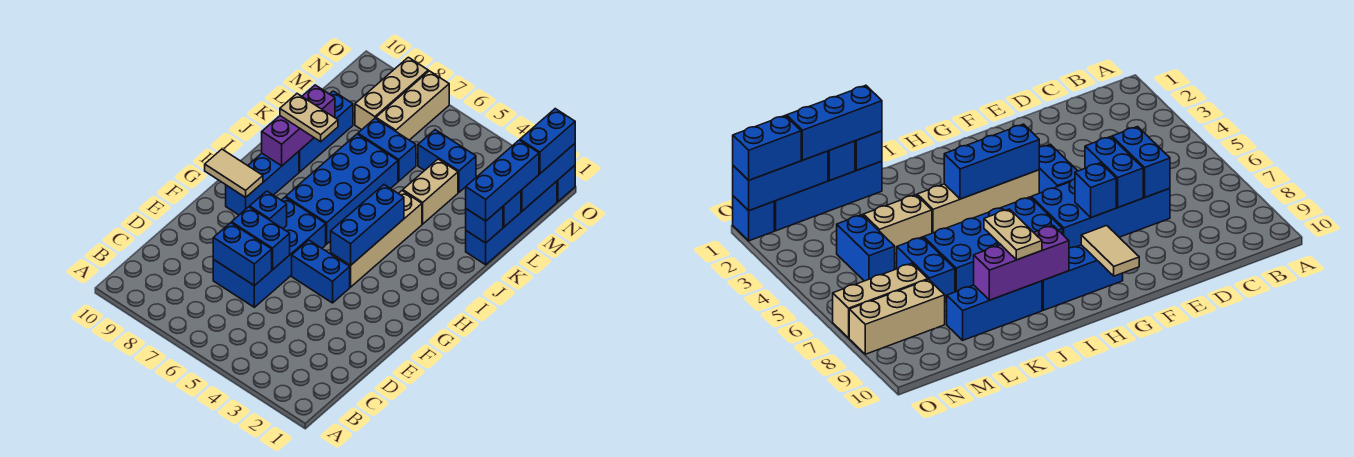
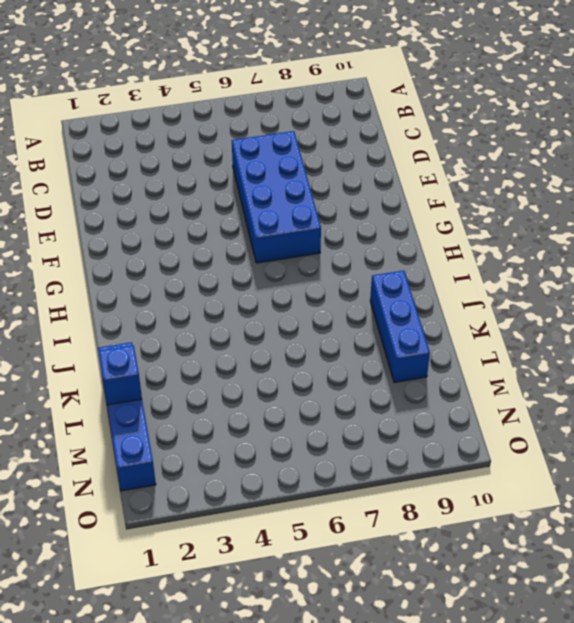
none -> blue brick F4:F5 level 1
none -> tan brick G4:J4 level 1
none -> blue brick G9:I9 level 1

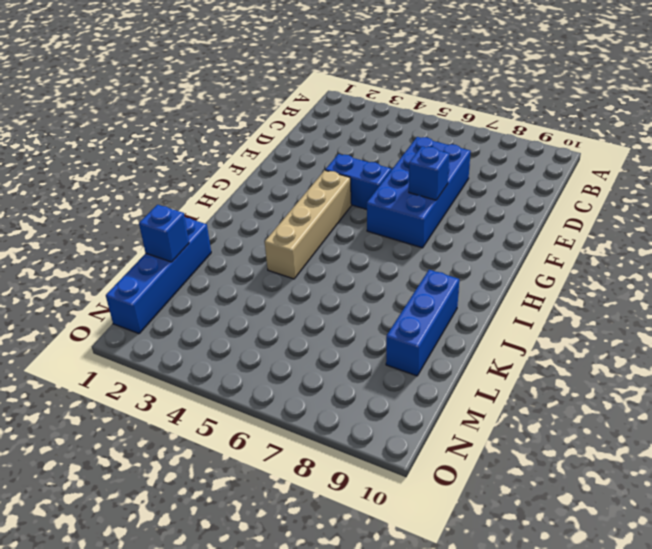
none -> blue brick G9:I9 level 1
none -> blue brick H6:K7 level 1
none -> tan brick K4:L4 level 1

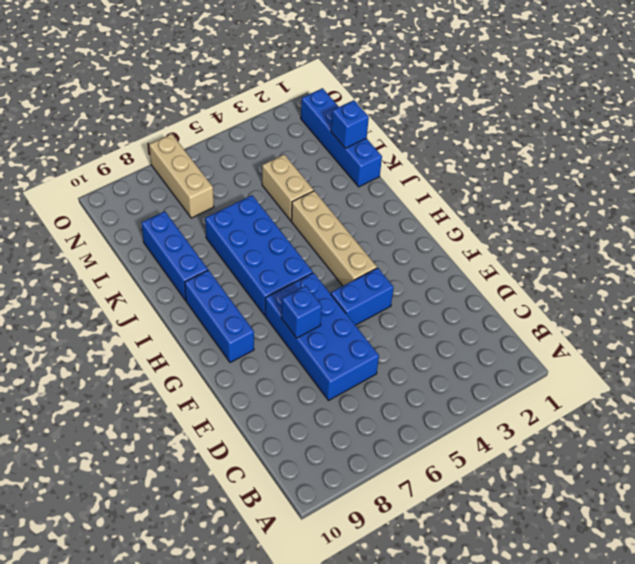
none -> blue brick L6:L7 level 1
none -> blue brick M4:M5 level 1
none -> tan brick M8:O8 level 1

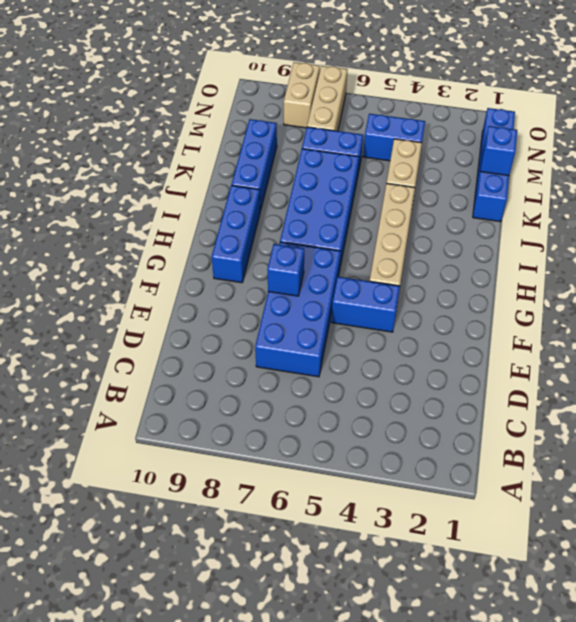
tan brick N8:O8 level 1 -> tan brick M8:O8 level 1
none -> blue brick O1 level 1
none -> blue brick D6:D7 level 2
none -> blue brick E6:E7 level 2

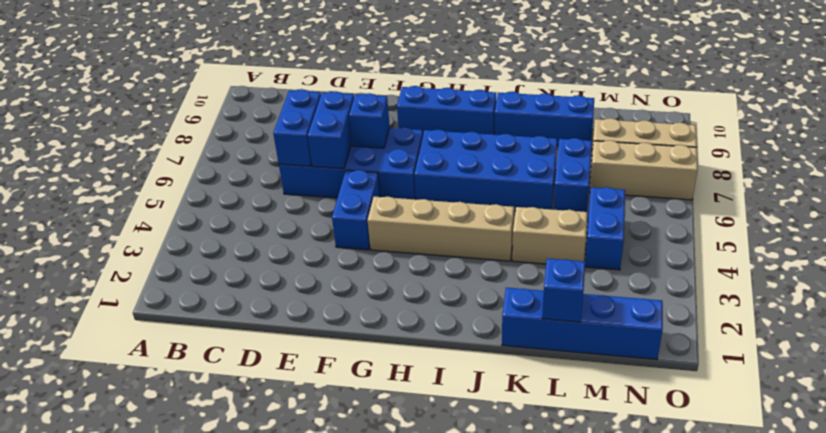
none -> blue brick O1 level 1
none -> blue brick G4:I4 level 2
none -> tan tile G9:G10 level 2

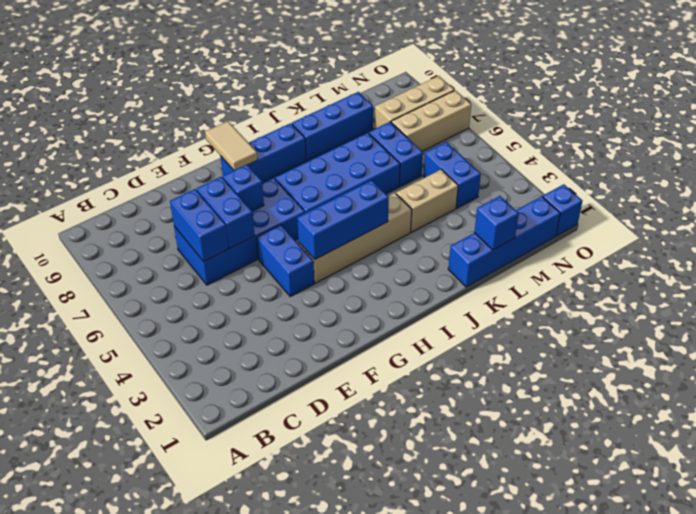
none -> purple brick I9:K9 level 2
none -> blue brick K1 level 2
none -> blue brick M1:O1 level 2

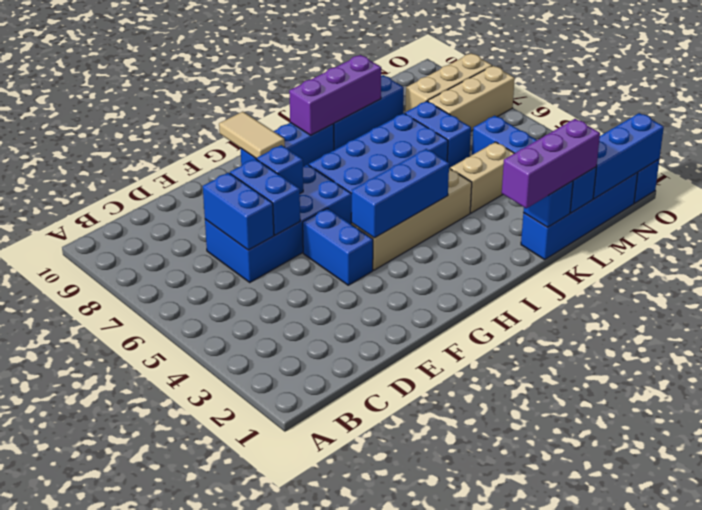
purple brick J1:L1 level 3 -> blue brick K1:M1 level 3
none -> tan plate J8:J9 level 3
none -> blue brick N1:O1 level 3

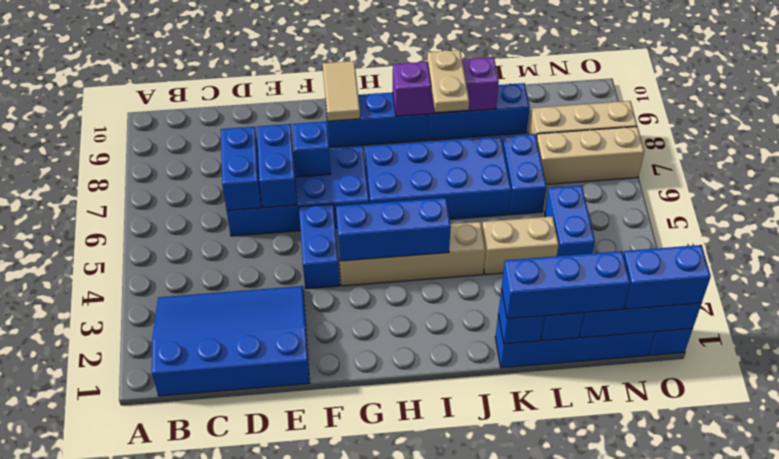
blue slope B1:E3 level 1 top 1 -> none

